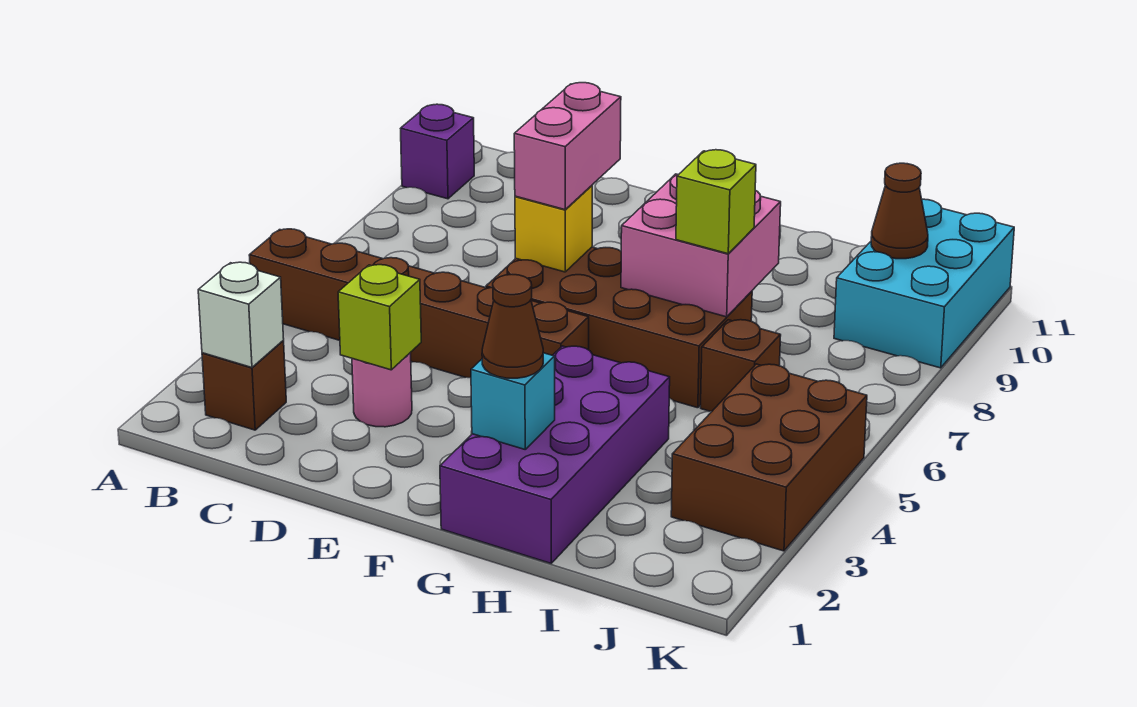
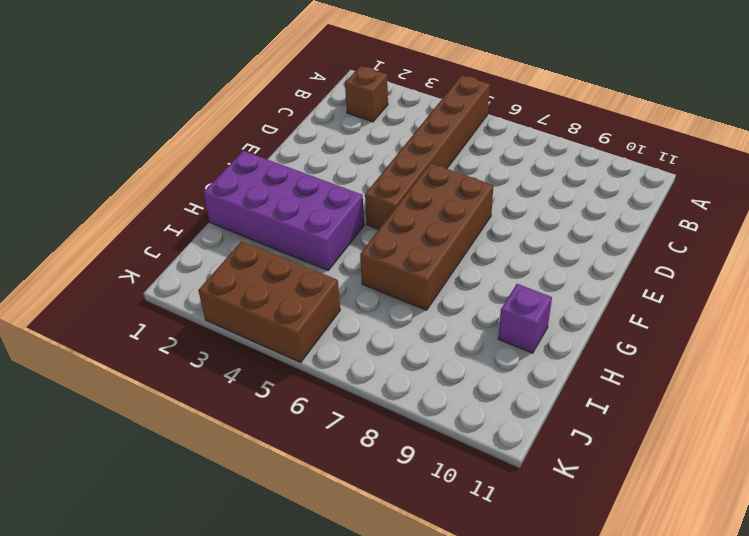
purple brick H10 level 1 -> purple brick A10 level 1
none -> pink round brick D3 level 1
none -> brown brick I6 level 1
none -> cyan brick J9:K11 level 1

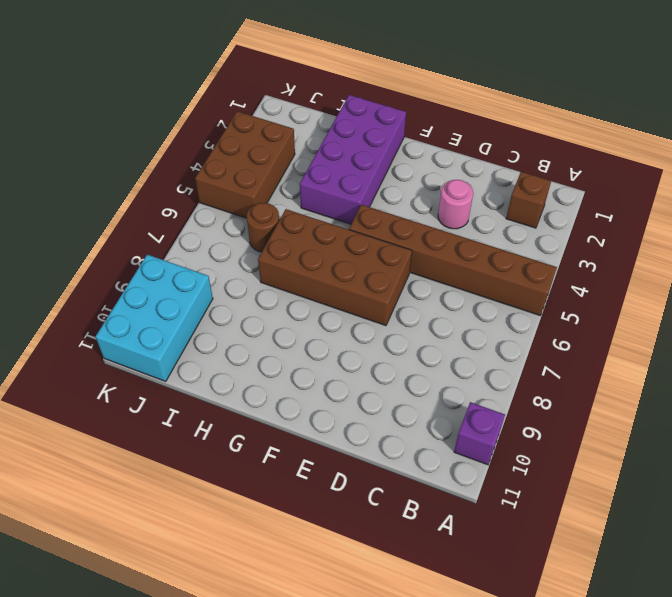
brown round brick I6 level 1 -> brown brick I6 level 1
none -> white brick B2 level 2
none -> lime brick D3 level 2
none -> yellow brick E7 level 2

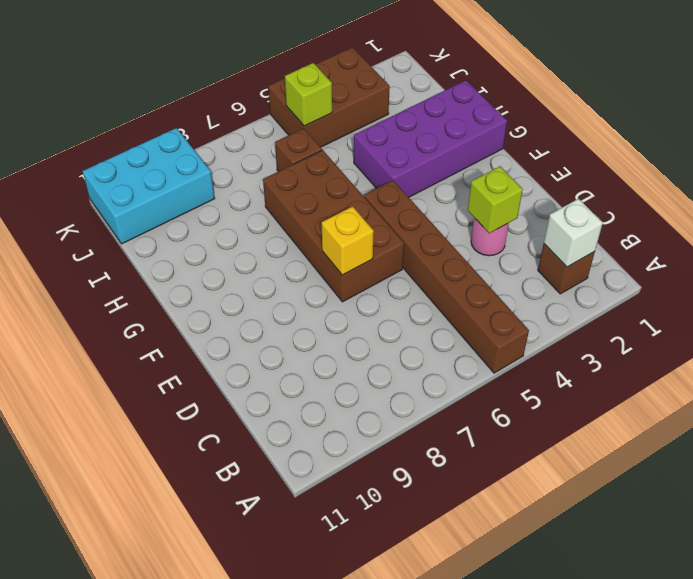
lime brick J5 level 2 -> lime brick H7 level 3
none -> purple brick A10 level 1
none -> cyan brick G2 level 2
none -> pink brick G7:H8 level 2

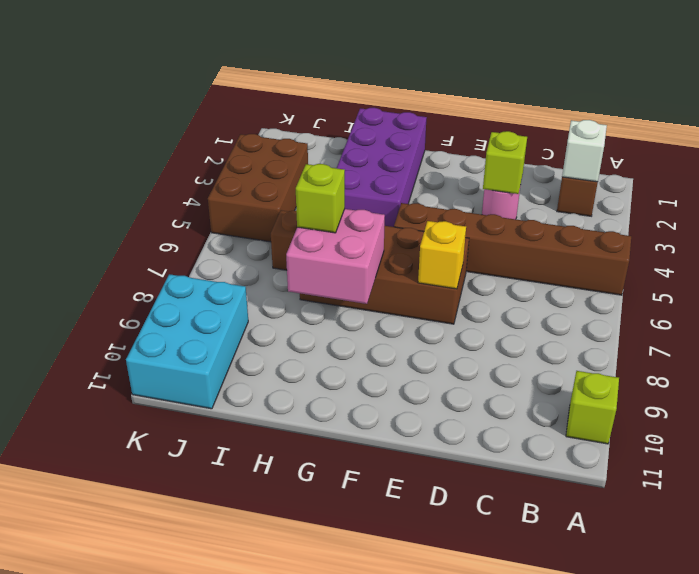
lime brick A10 level 1 -> purple brick A10 level 1
none -> cyan brick G2 level 2
none -> brown cone J10 level 2
none -> pink brick E7:E8 level 3

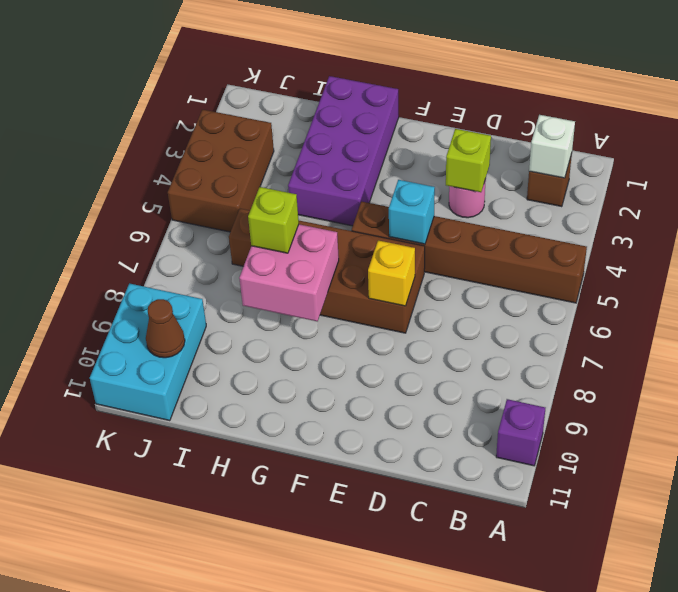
cyan brick E5 level 2 -> cyan brick G2 level 2
none -> pink brick E7:E8 level 3
none -> brown cone G2 level 3

